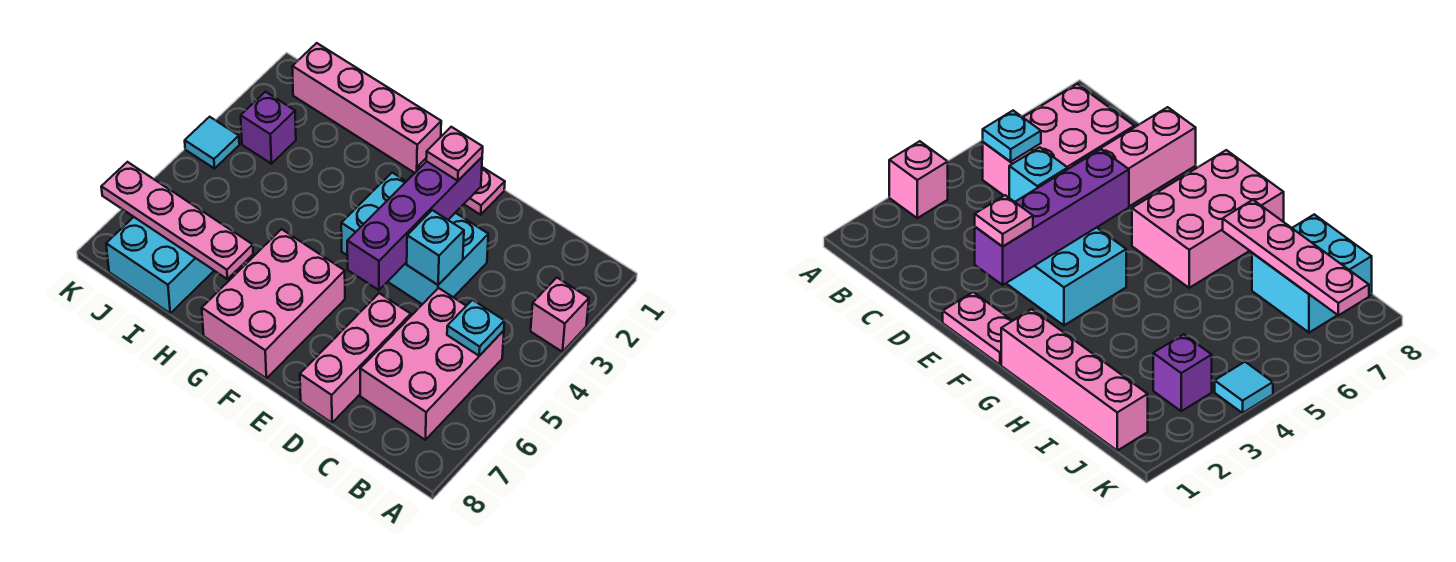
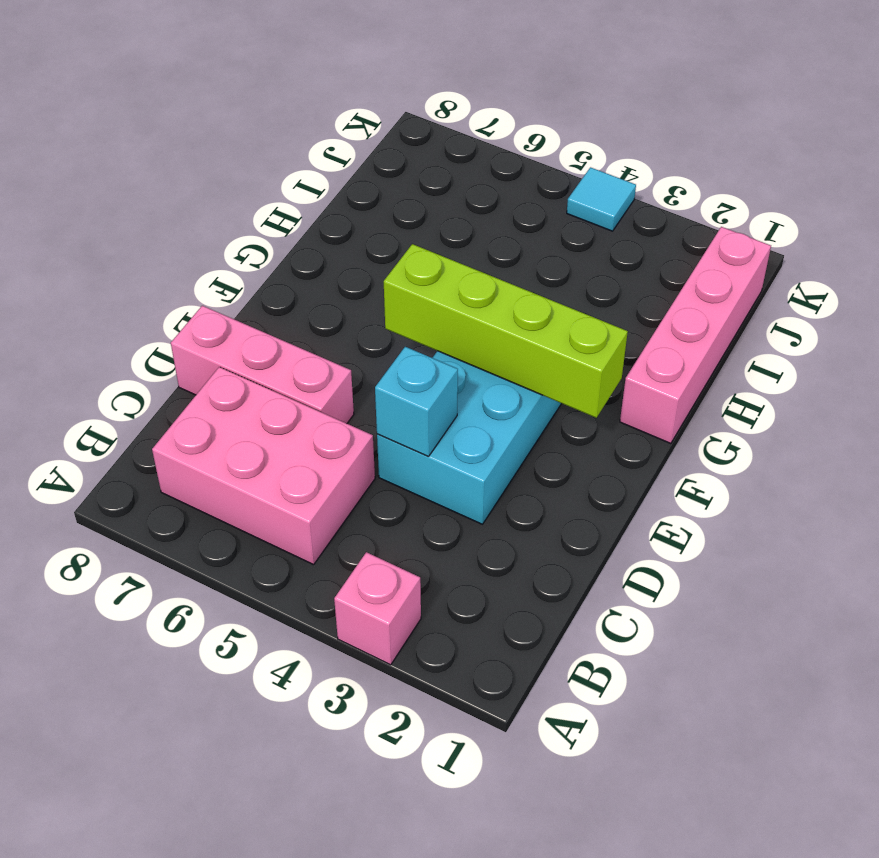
lime brick F2:F5 level 2 -> none
none -> pink plate E1:F1 level 1
none -> pink brick F6:G8 level 1
none -> cyan brick I7:J8 level 1

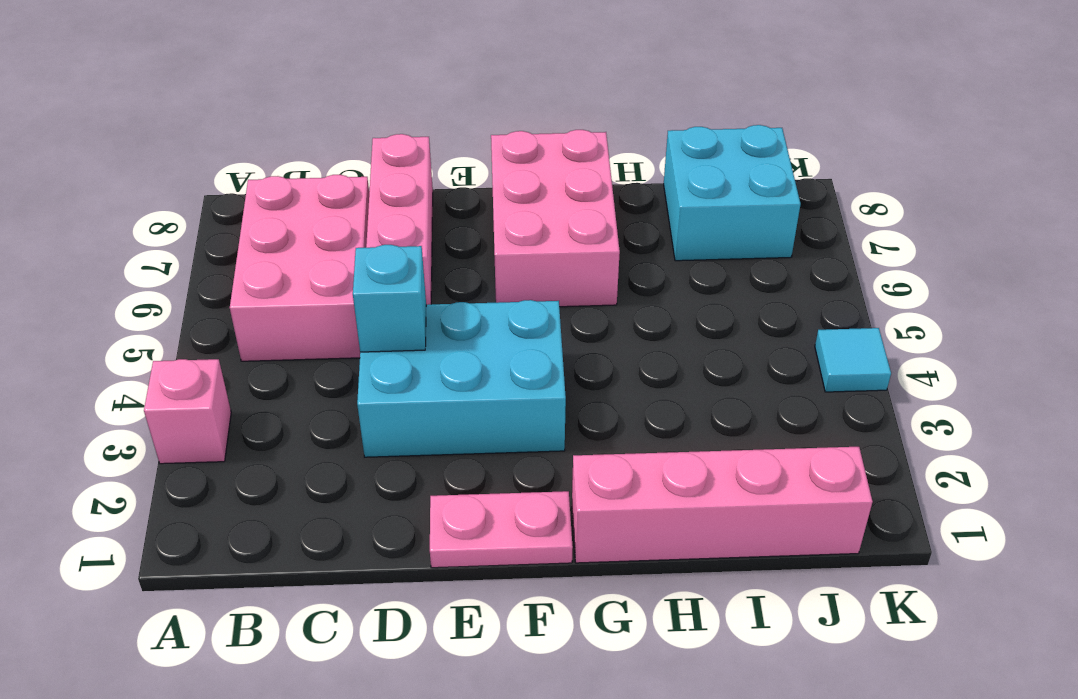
none -> purple brick J3 level 1
none -> cyan plate B5 level 2
none -> purple brick E2:E5 level 2

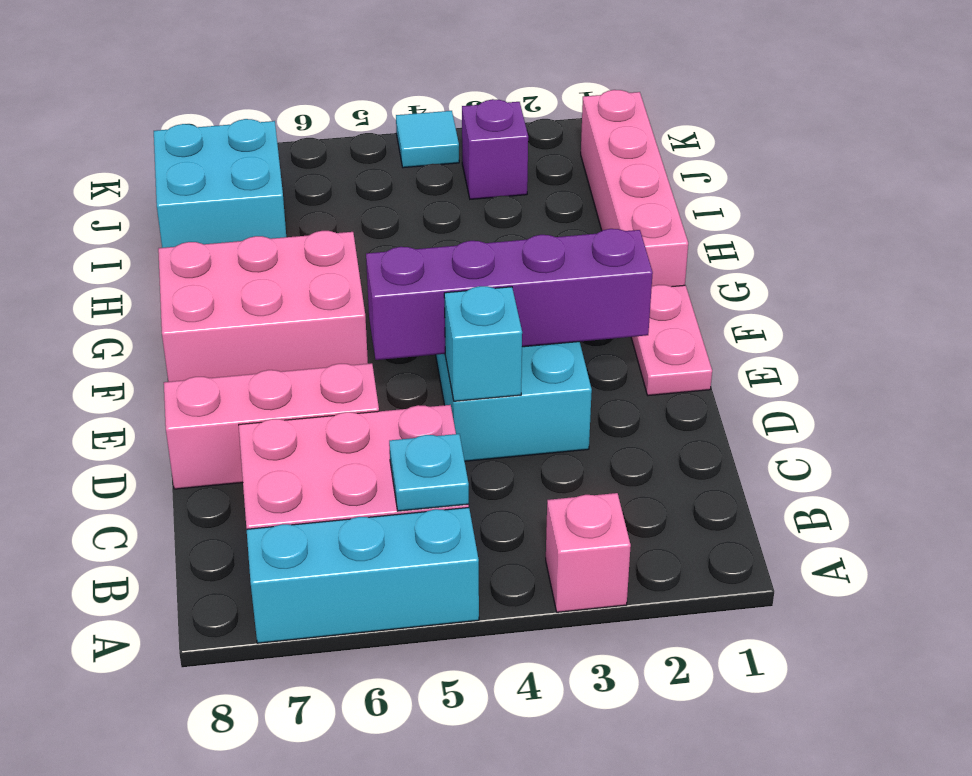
cyan brick A5:A7 level 1 -> none
none -> pink plate H7:K7 level 2
none -> pink plate E2 level 3

